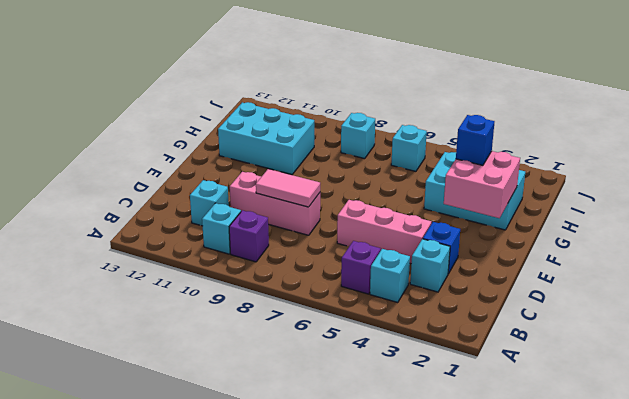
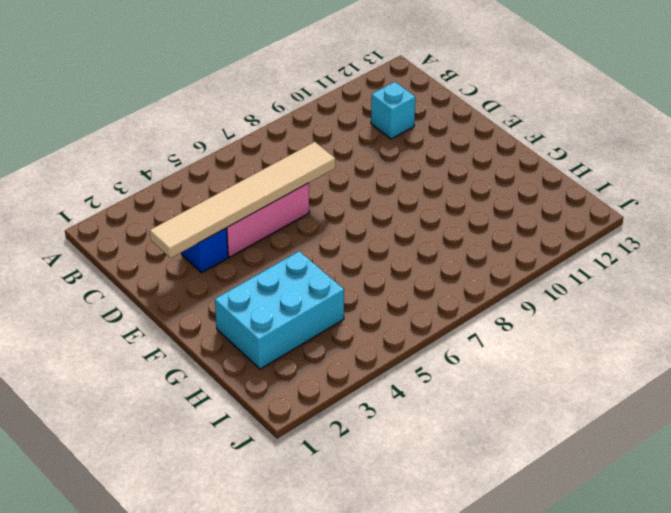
tan tile D2:D7 level 2 -> none
none -> cyan brick B4 level 1
none -> purple brick B5 level 1
none -> purple brick B9 level 1

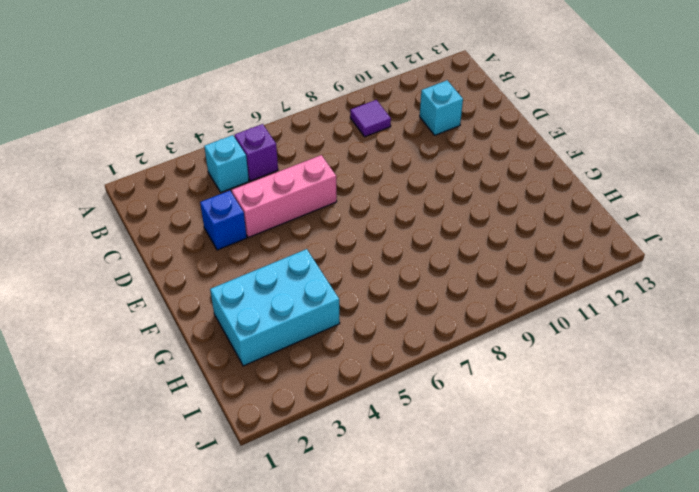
purple tile B9 level 1 -> purple brick B9 level 1
none -> cyan brick B10 level 1
none -> cyan brick C3 level 1
none -> pink brick D8:D10 level 1

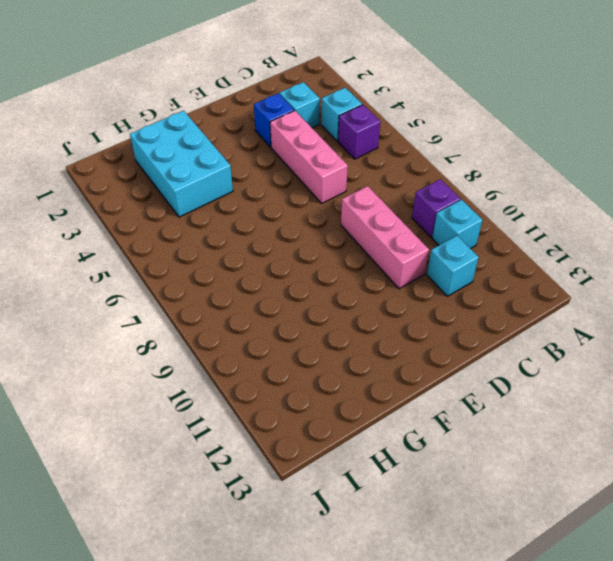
none -> cyan brick G10:H12 level 1
none -> cyan brick I6 level 1
none -> cyan brick I8 level 1

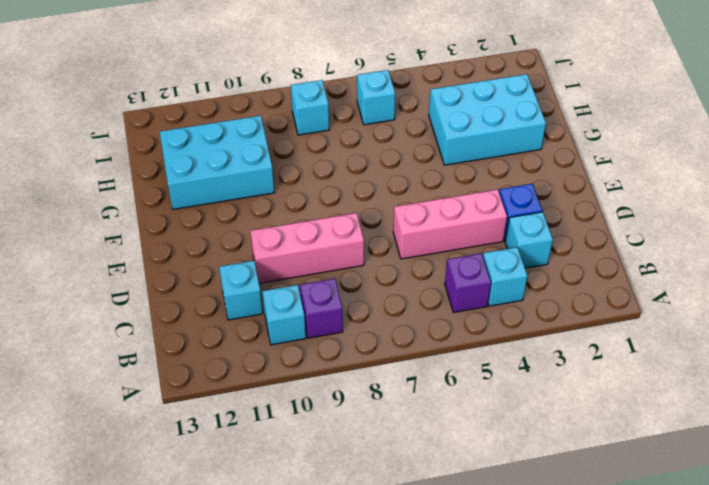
none -> pink tile D8:D9 level 2
none -> pink brick F2:G3 level 2
none -> blue brick G3 level 3

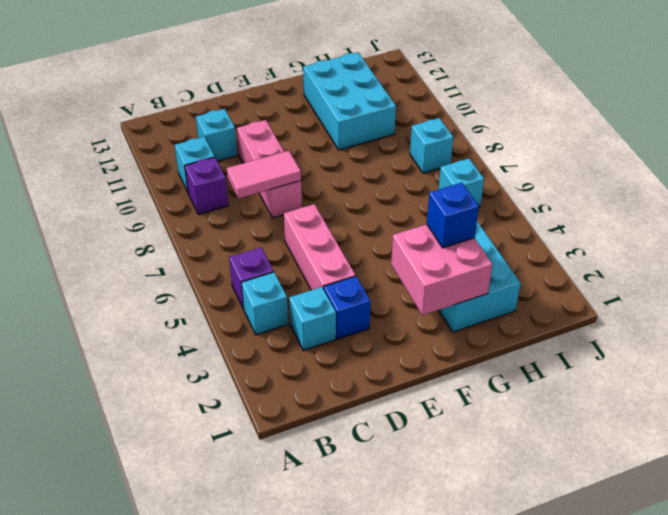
pink tile C8:D8 level 2 -> pink tile D8:D9 level 2

